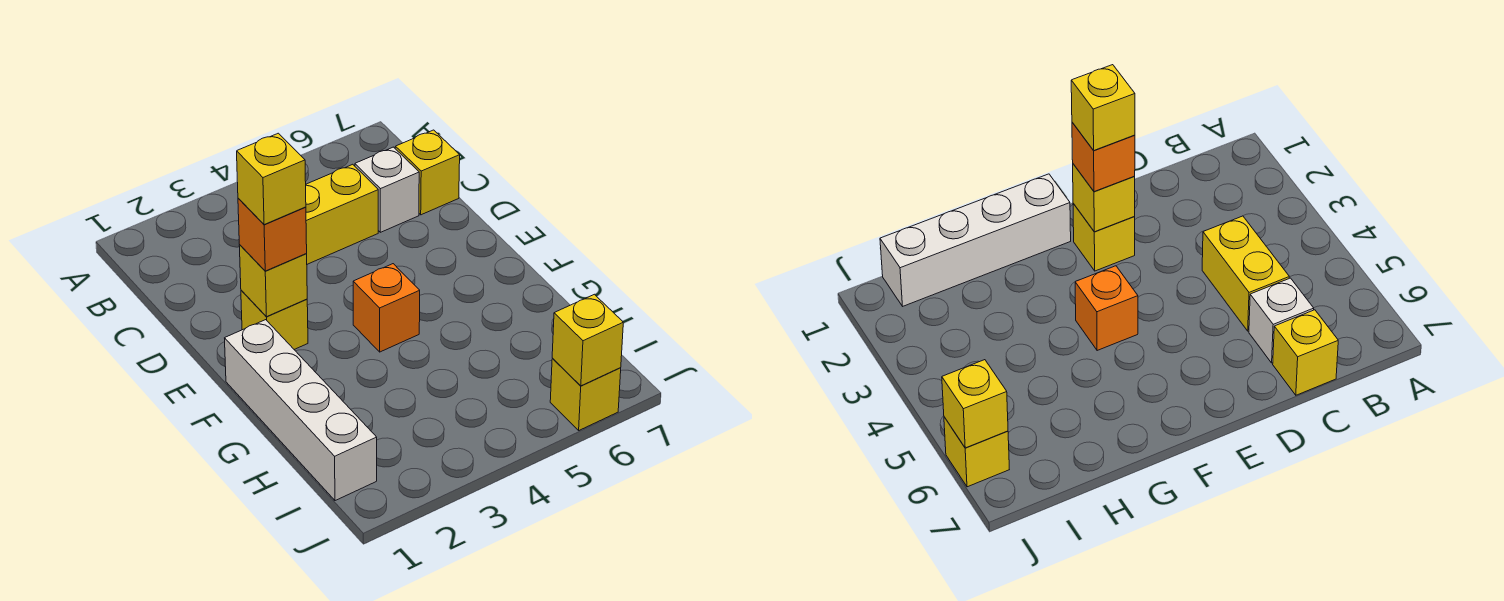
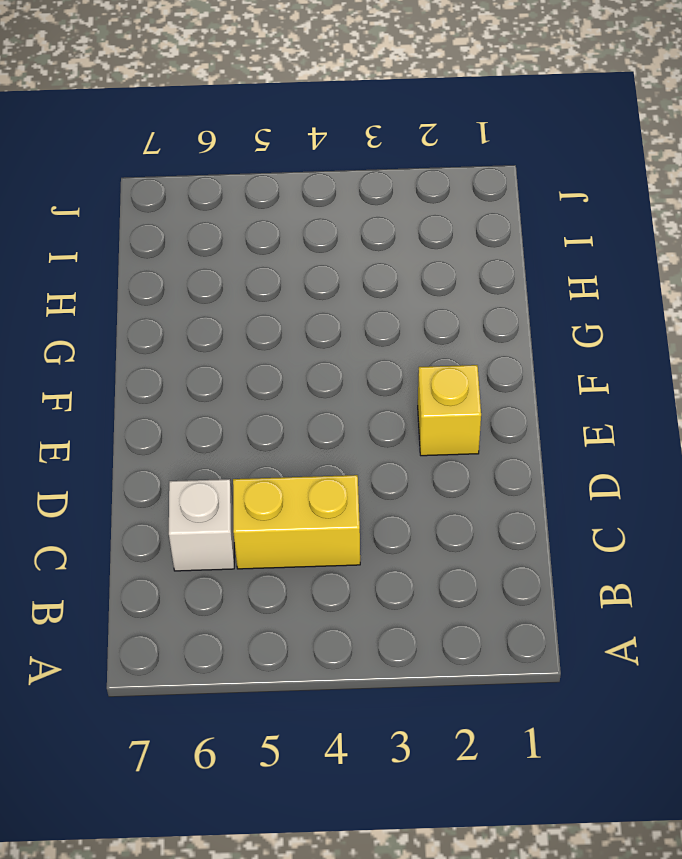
none -> yellow brick C7 level 1
none -> white brick F1:I1 level 1

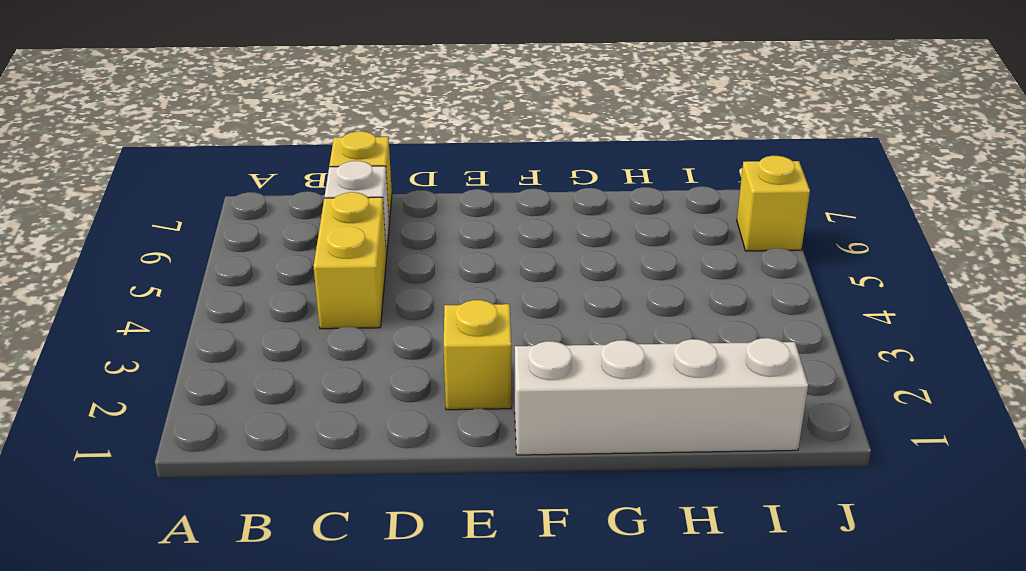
none -> orange brick F4 level 1
none -> yellow brick E2 level 2

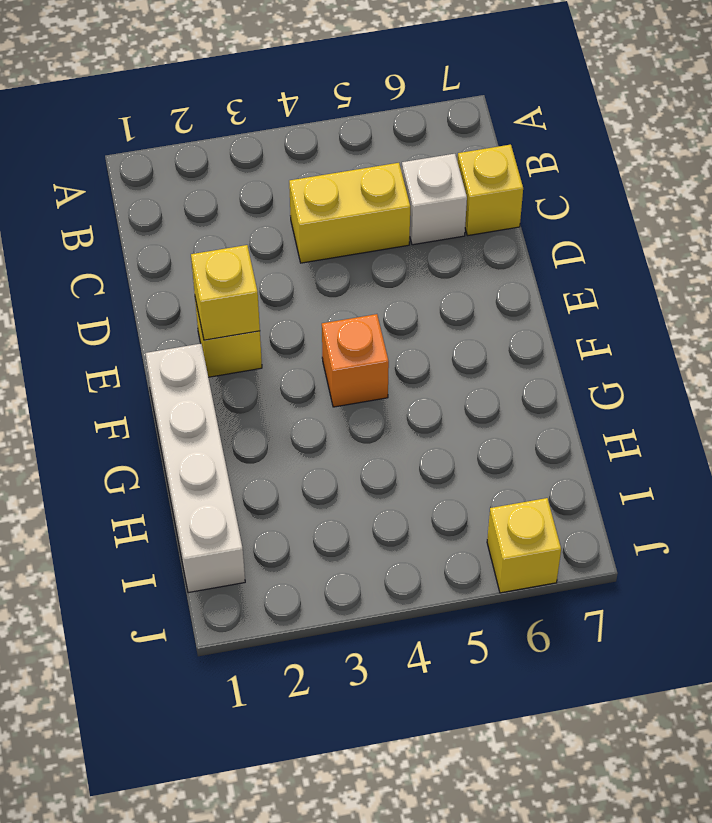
none -> yellow brick J6 level 2
none -> orange brick E2 level 3

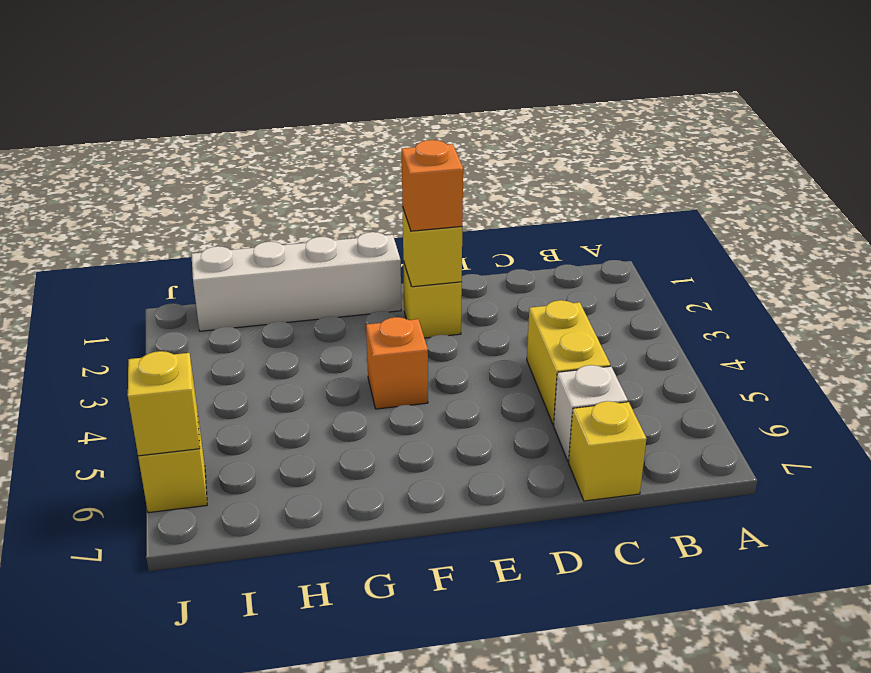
none -> yellow brick E2 level 4

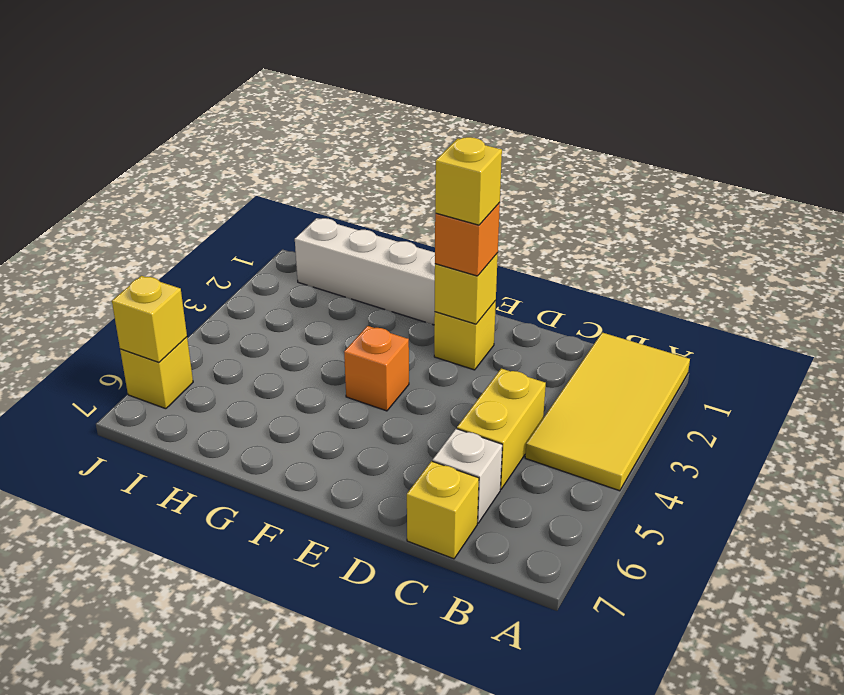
yellow tile A1:B4 level 1 -> none

